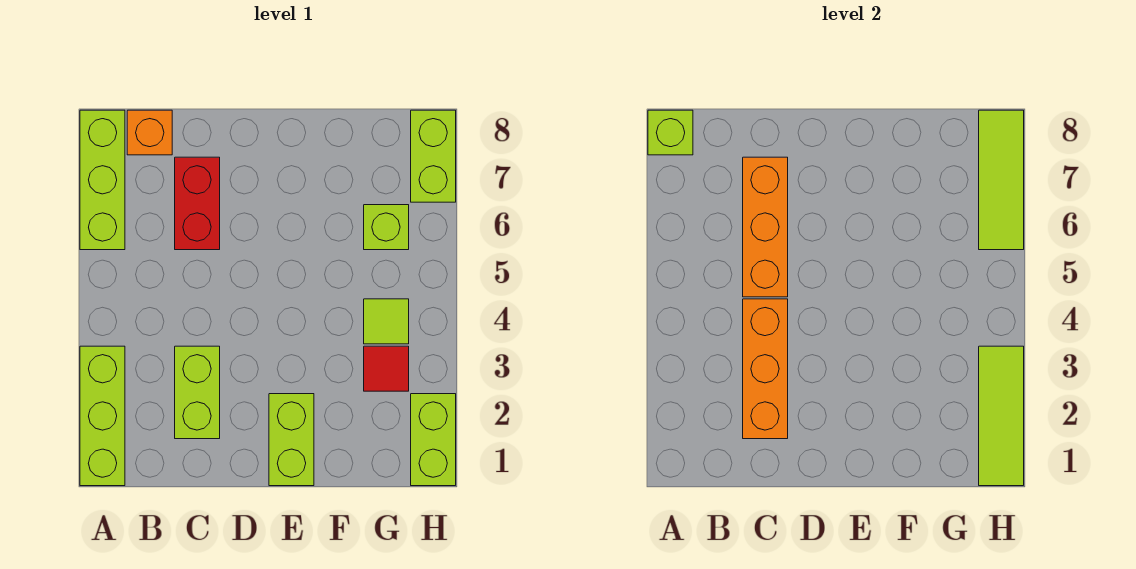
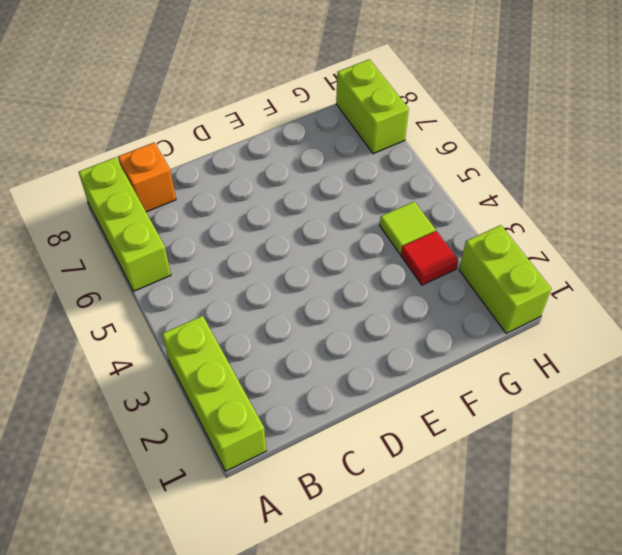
none -> lime brick C2:C3 level 1
none -> red brick C6:C7 level 1
none -> lime brick E1:E2 level 1

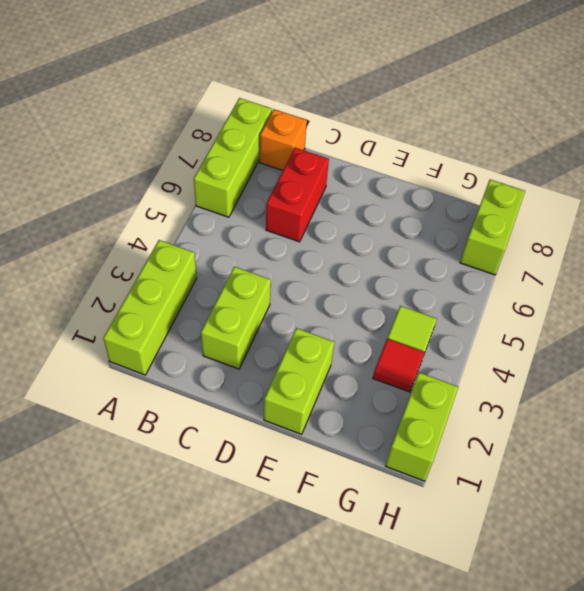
none -> lime brick G6 level 1
none -> lime brick A8 level 2
none -> orange brick C2:C4 level 2

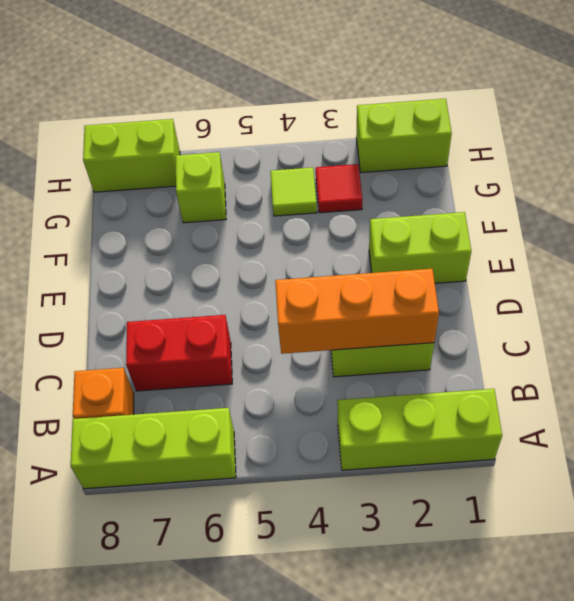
none -> lime brick A8 level 2
none -> orange brick C5:C7 level 2
none -> lime tile H1:H3 level 2

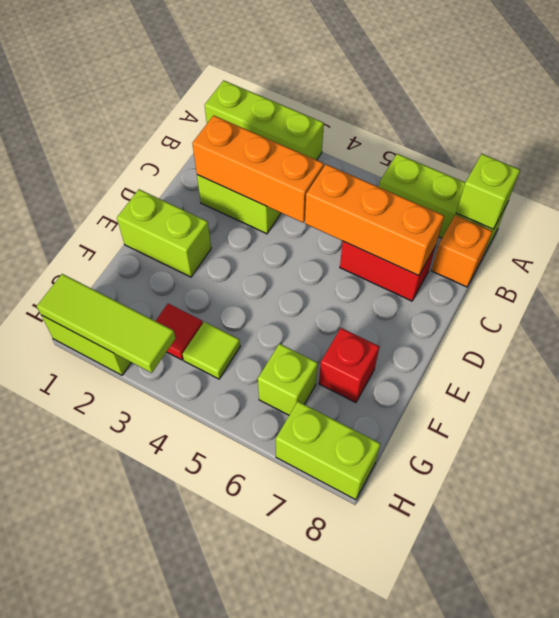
red brick F7 level 1 -> none
none -> lime tile H6:H8 level 2

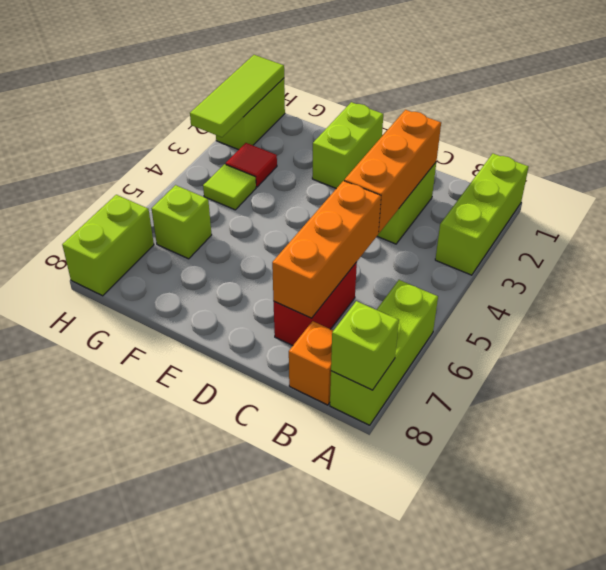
none -> lime tile H6:H8 level 2

